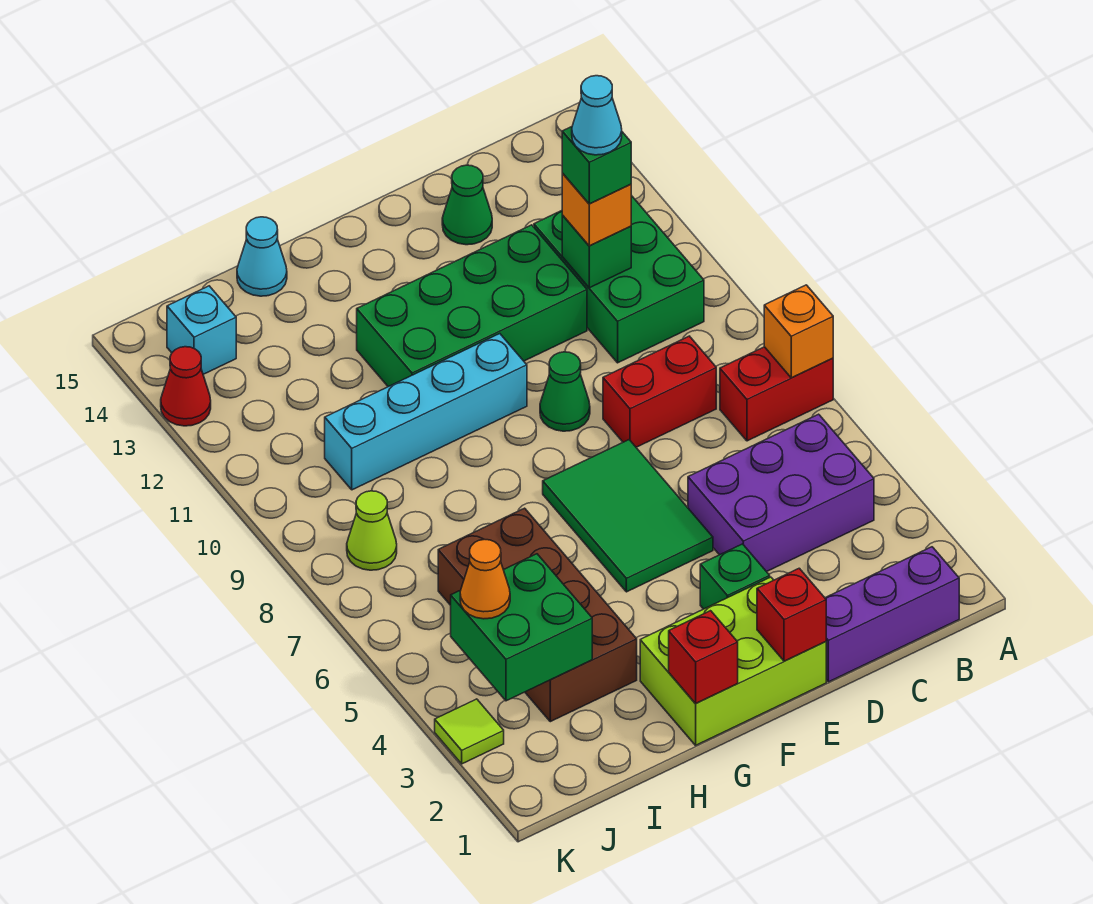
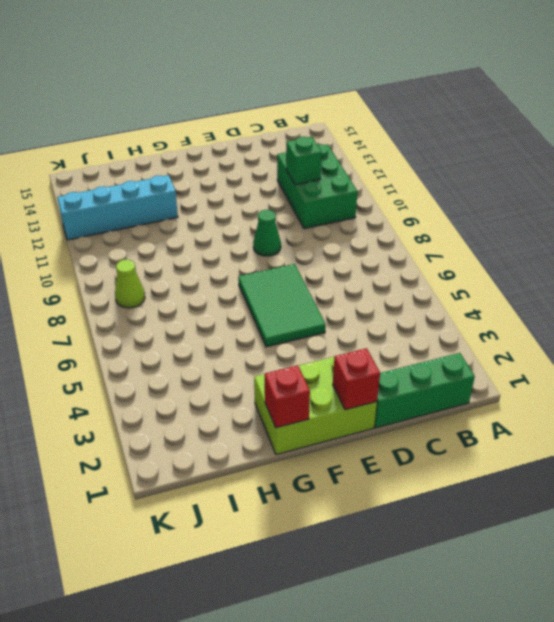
green brick B1:D1 level 1 -> purple brick B1:D1 level 1
cyan brick H12:K12 level 1 -> cyan brick F10:I10 level 1
none -> red brick A7:B7 level 1
none -> purple brick B4:D5 level 1
none -> red brick C8:D8 level 1

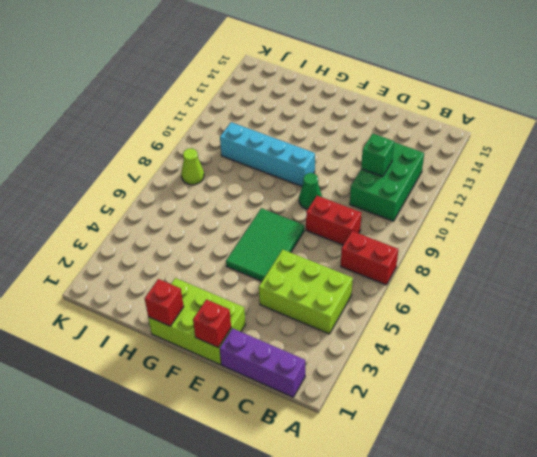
lime brick B4:D5 level 1 -> purple brick B4:D5 level 1
none -> green brick D11:G12 level 1
none -> green cone D14 level 1
none -> green brick E3 level 1

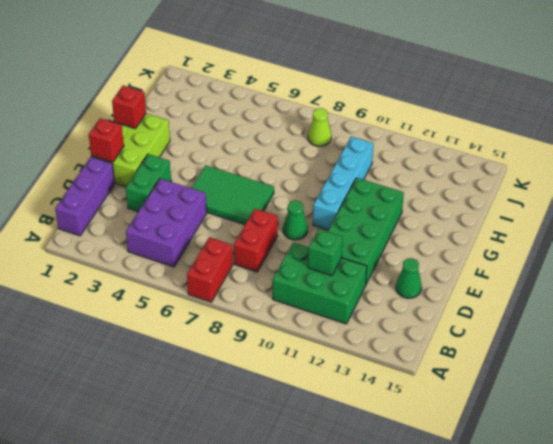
green brick D3:E3 level 1 -> green brick E3 level 1
none -> brown brick H3:I6 level 1
none -> cyan cone H15 level 1
none -> cyan brick J14 level 1

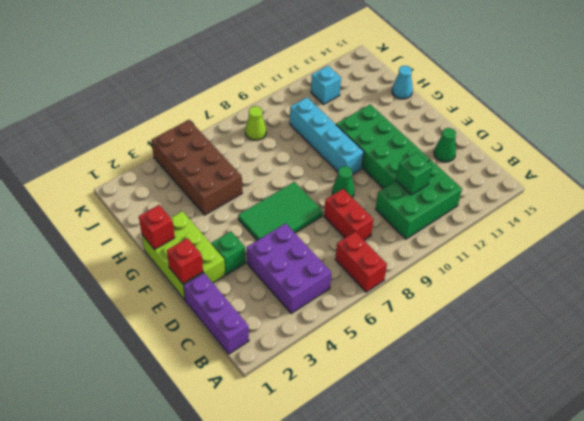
brown brick H4:K5 level 1 -> brown brick H3:I6 level 1
cyan brick J12 level 1 -> cyan brick J14 level 1
none -> lime tile K3 level 1
none -> red cone K13 level 1
none -> orange brick A7 level 2

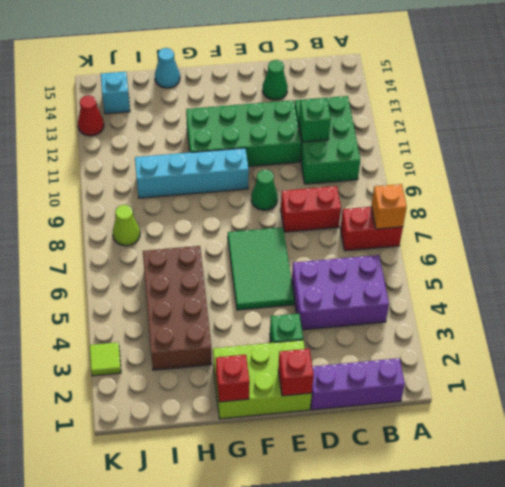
none -> green brick I3:J4 level 2
none -> orange brick C11 level 3
none -> orange cone J4 level 3

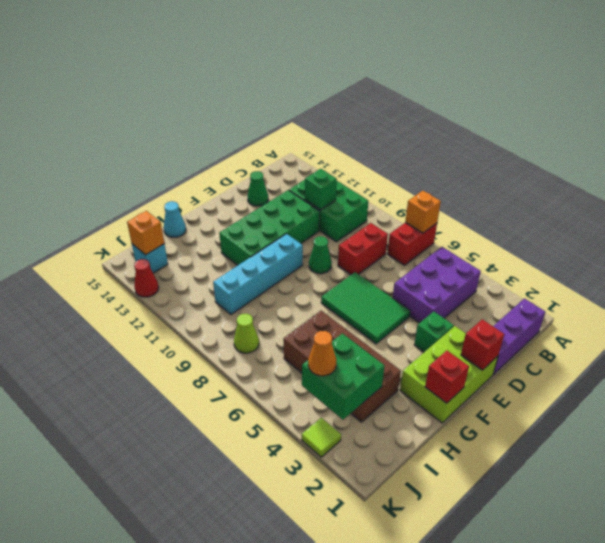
orange brick J14 level 2 -> orange brick C11 level 3
none -> green brick C11 level 4
none -> cyan cone C11 level 5

